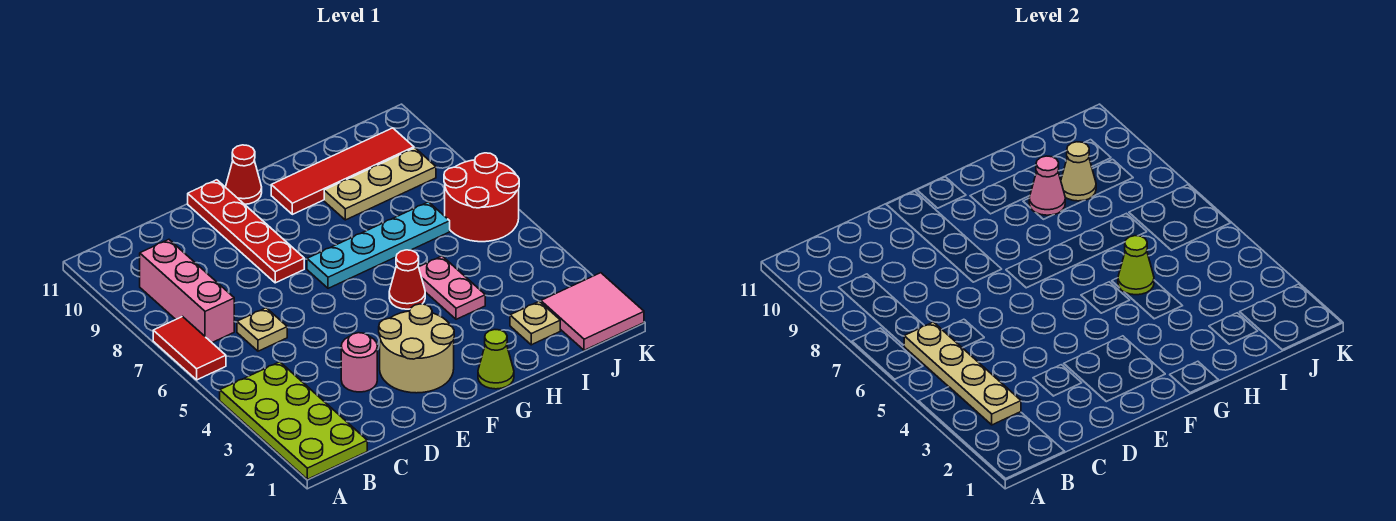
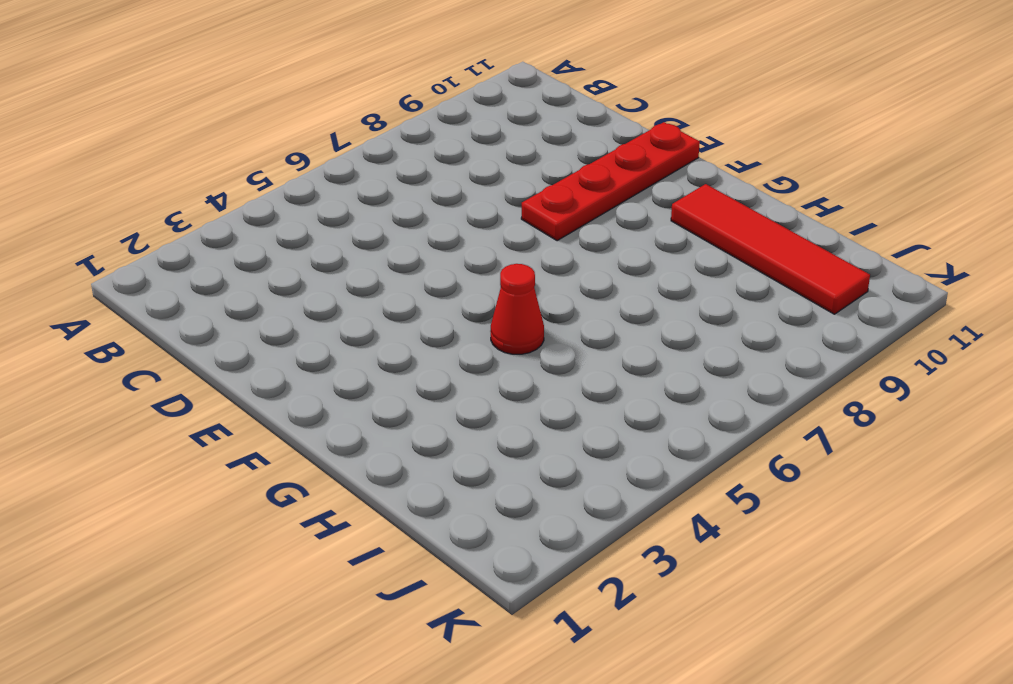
none -> lime plate A1:B4 level 1
none -> red tile A6:A7 level 1
none -> pink brick B7:B9 level 1

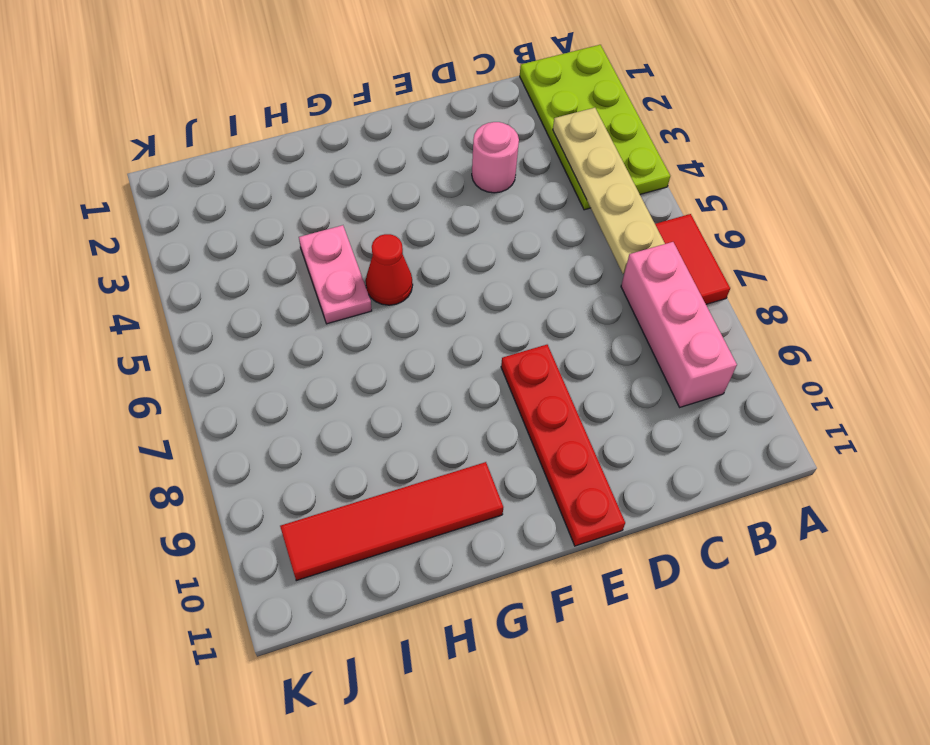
none -> tan plate C6 level 1
none -> tan round brick E2:F3 level 1
none -> cyan plate F7:I7 level 1

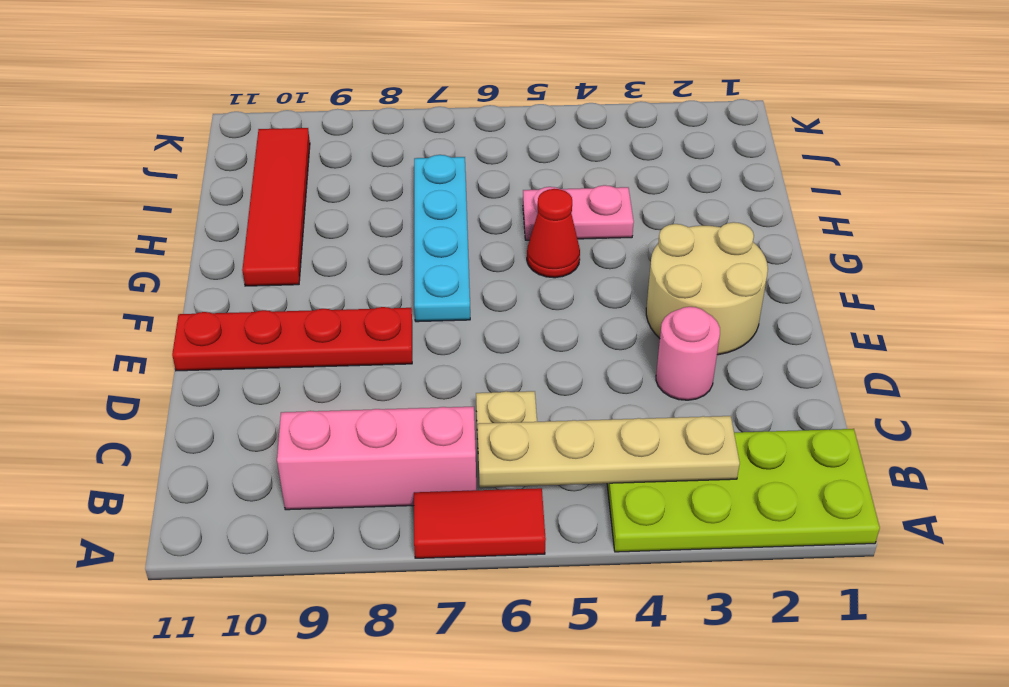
none -> red cone F11 level 1
none -> lime cone G1 level 1
none -> tan plate H9:J9 level 1

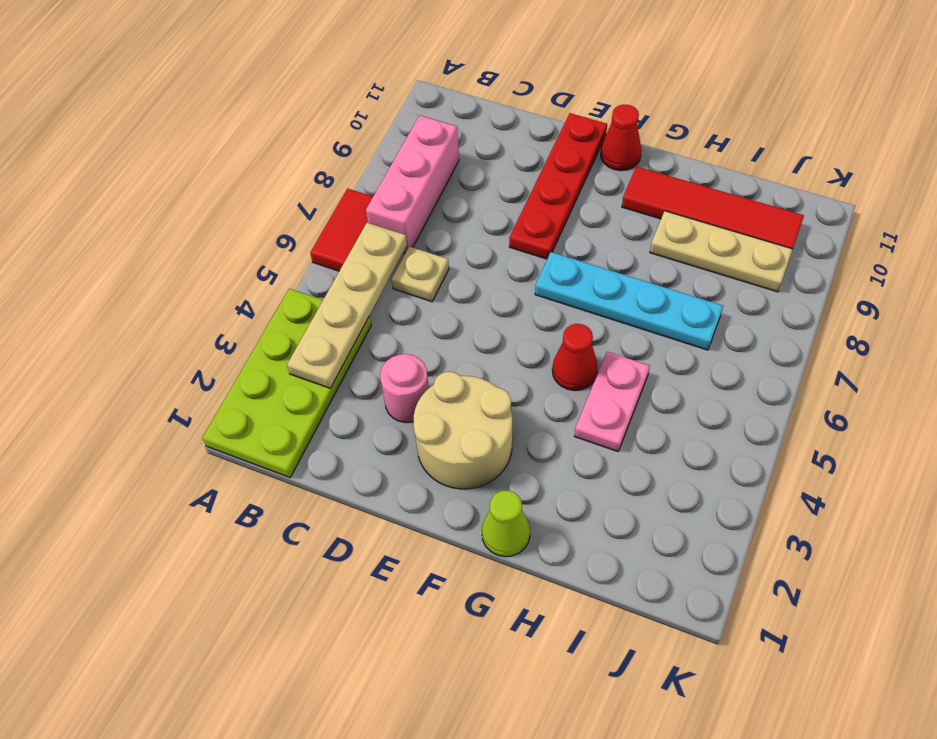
none -> tan plate I2 level 1
none -> pink tile J1:K2 level 1
none -> red round brick J6:K7 level 1

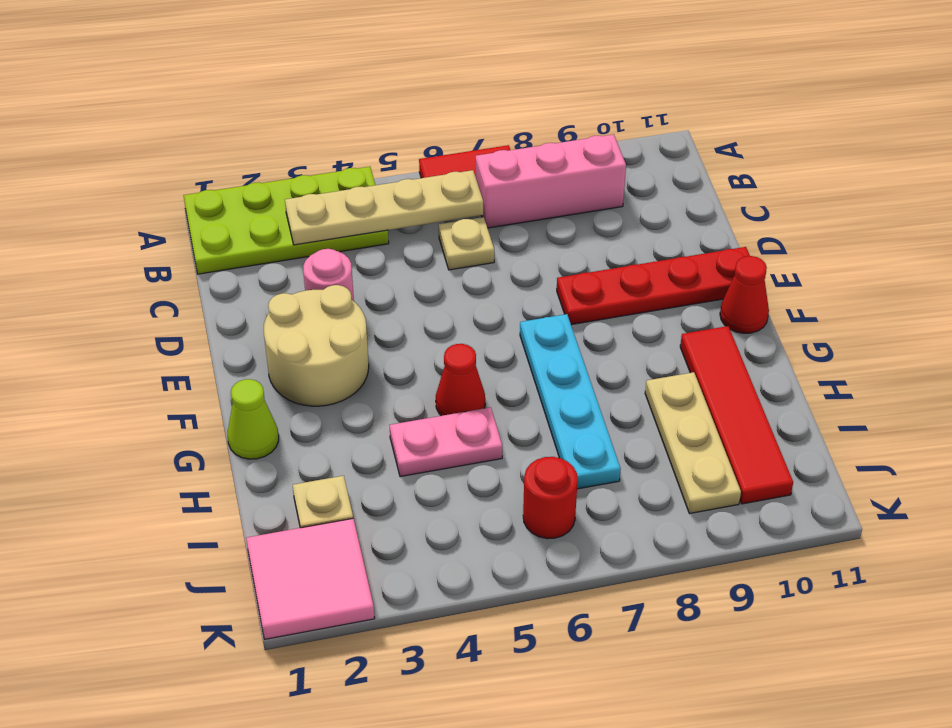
red round brick J6 level 1 -> red round brick J6:K7 level 1
none -> lime cone H5 level 2
none -> pink cone H9 level 2
none -> tan cone I9 level 2

